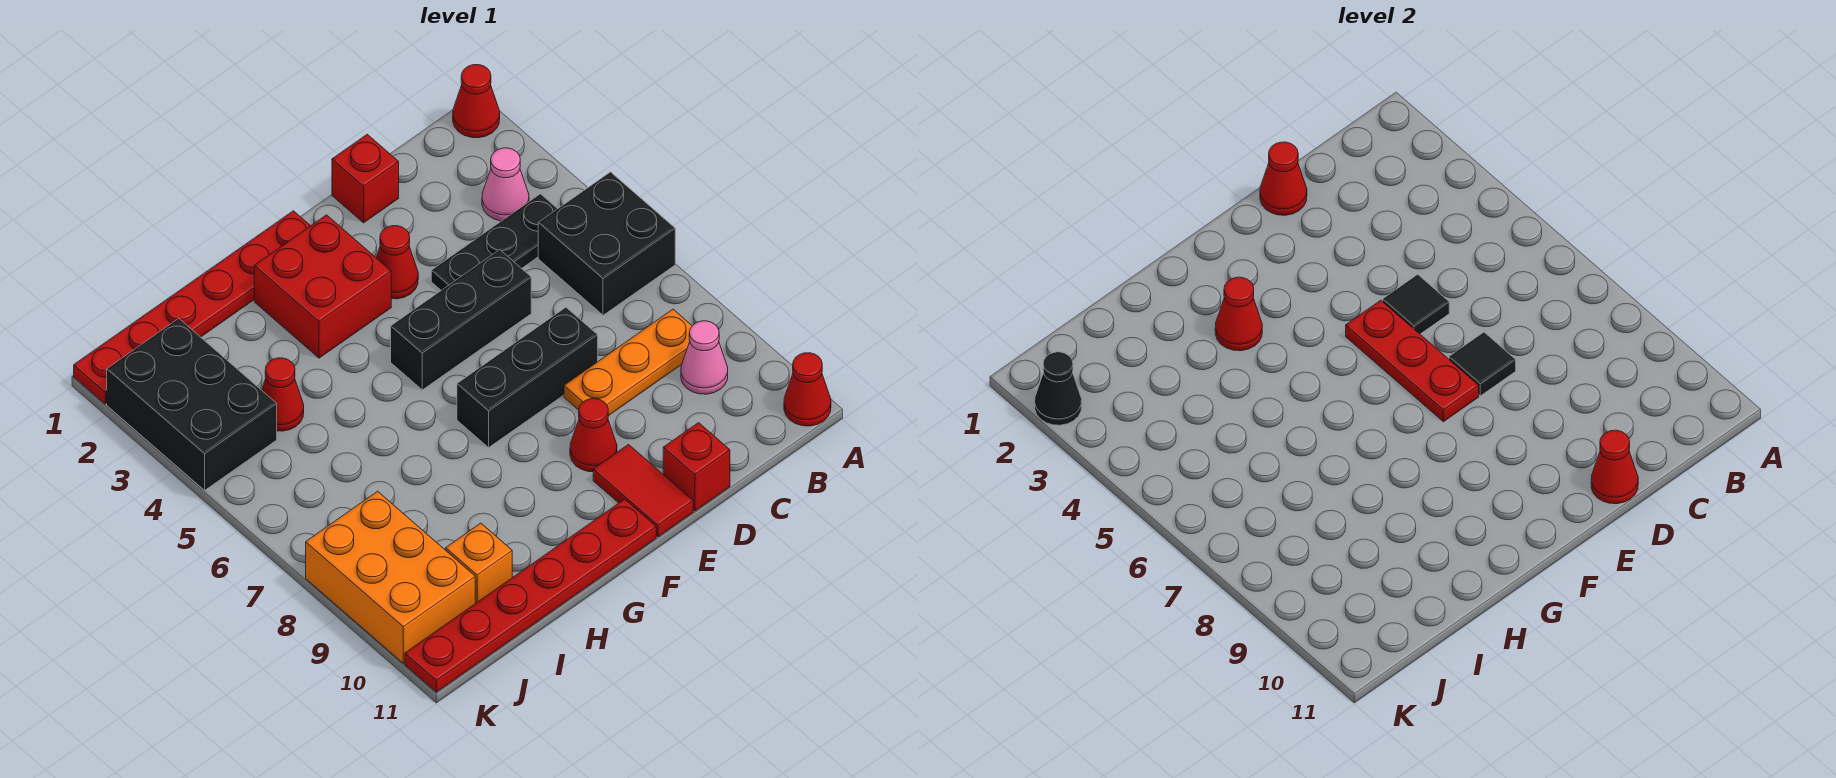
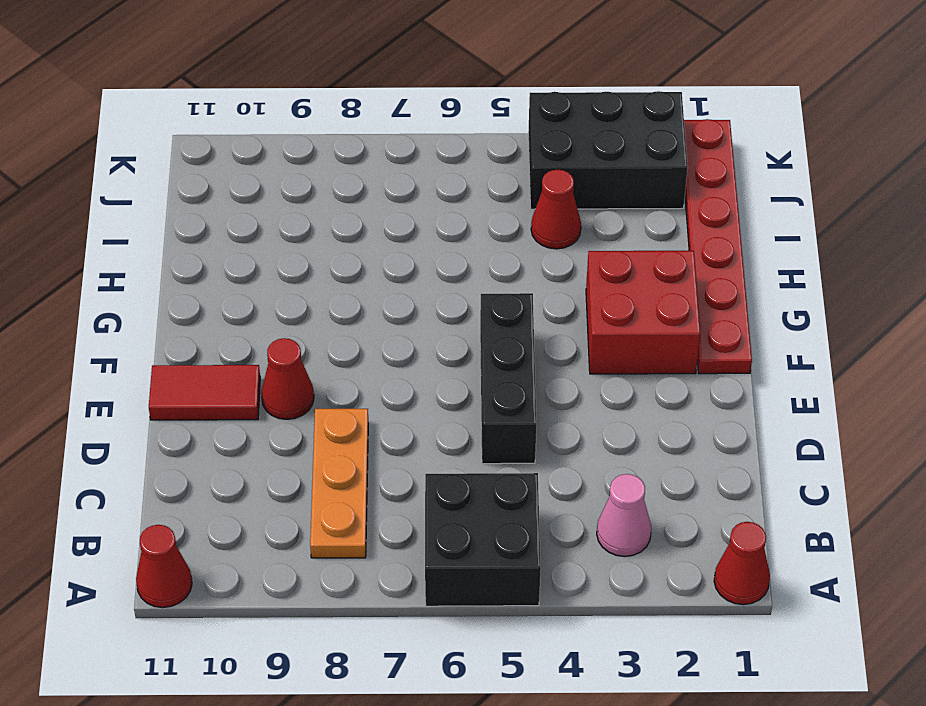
none -> black plate B4:D4 level 1
none -> pink cone B9 level 1
none -> red brick D1 level 1

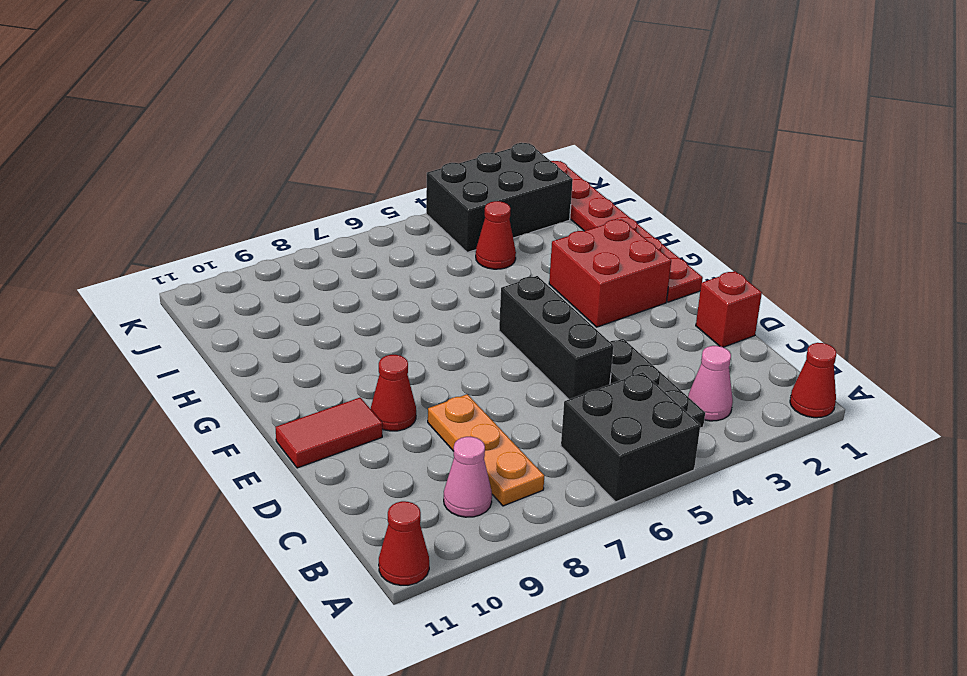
none -> black brick D7:F7 level 1
none -> red brick D11 level 1
none -> red cone E3 level 1

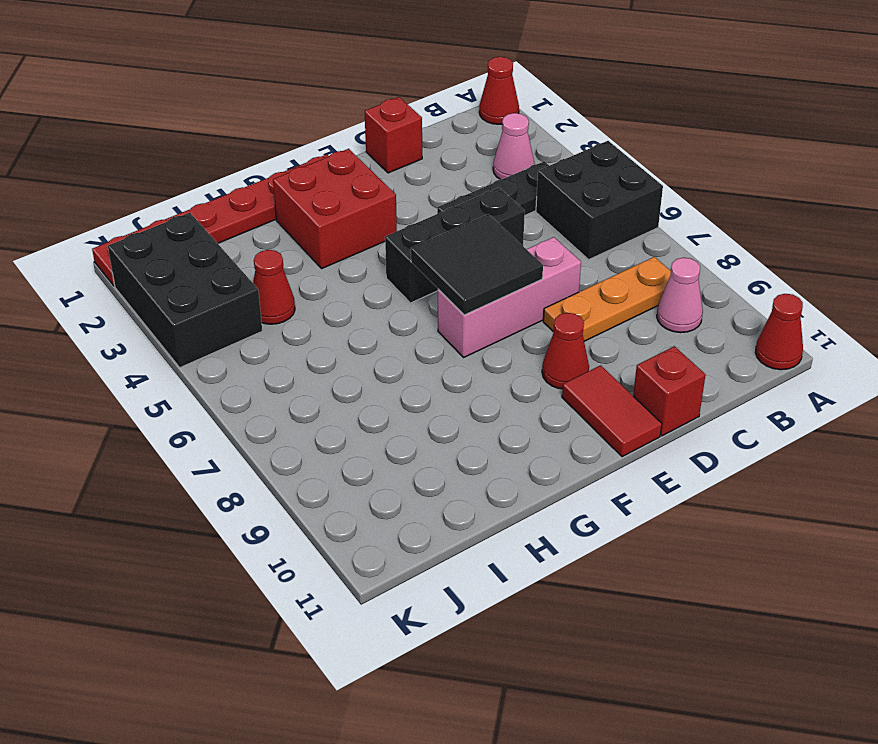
pink brick D7:F7 level 1 -> black brick D7:F7 level 1
black tile E6:F7 level 2 -> red plate E5:E7 level 2
none -> red cone E3 level 1
none -> red plate F11:K11 level 1
none -> orange brick I10 level 1

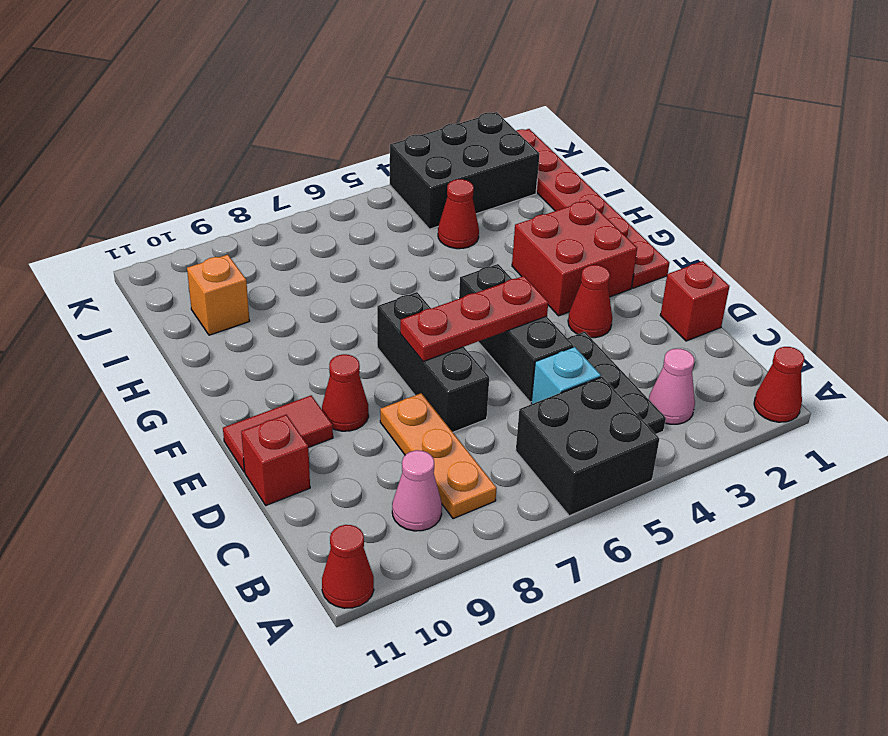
cyan brick C5 level 1 -> none
none -> red plate F11:K11 level 1
none -> orange brick J8:K10 level 1
none -> red cone D1 level 2

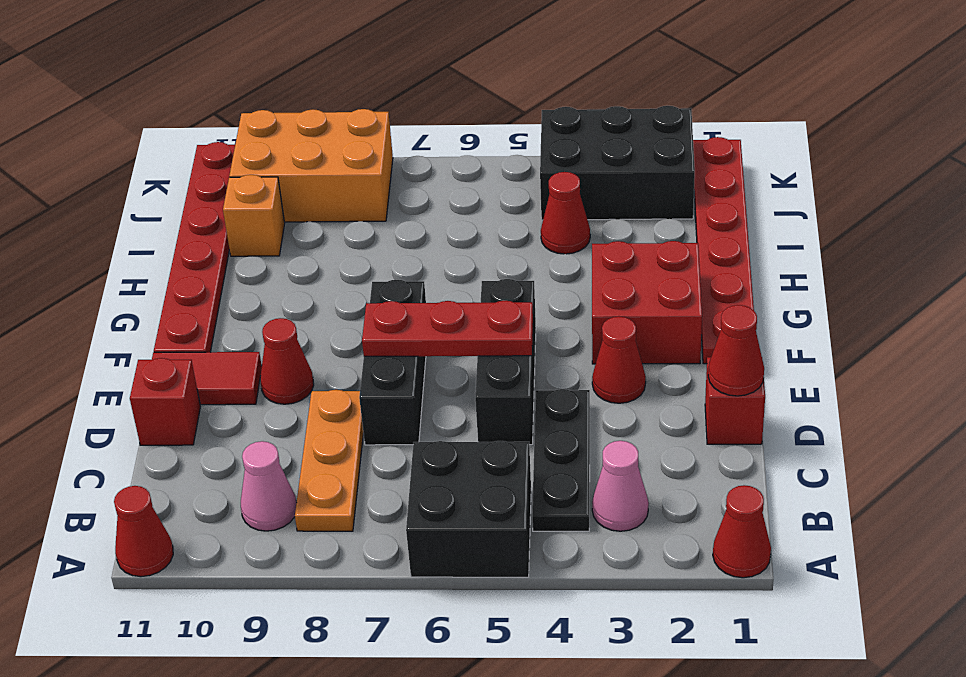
none -> black tile D5 level 2
none -> black tile D7 level 2
none -> red cone D11 level 2

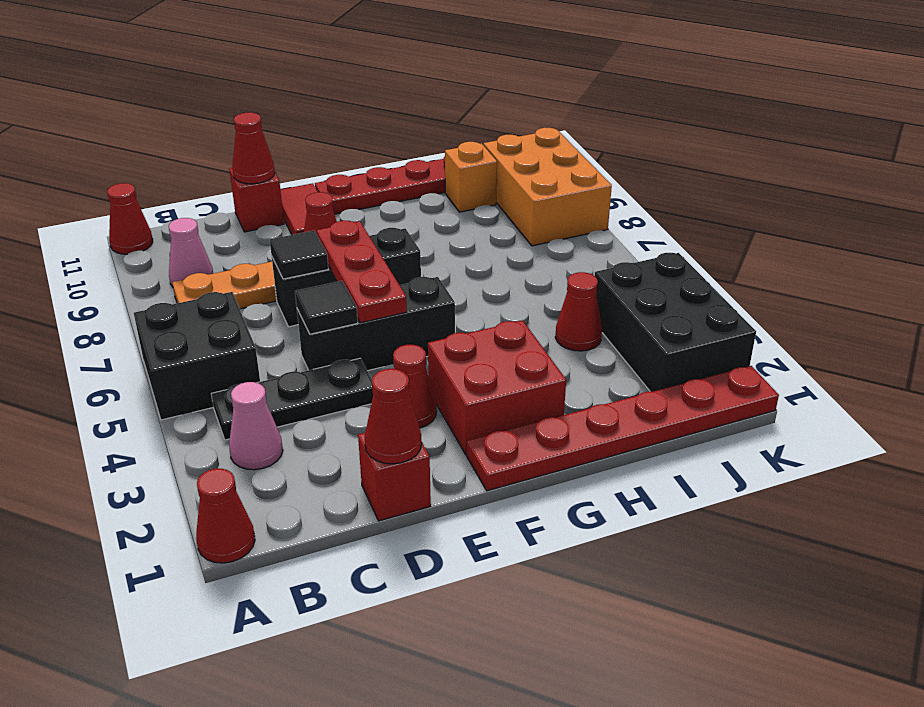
none -> red cone G3 level 2
none -> black cone K2 level 2

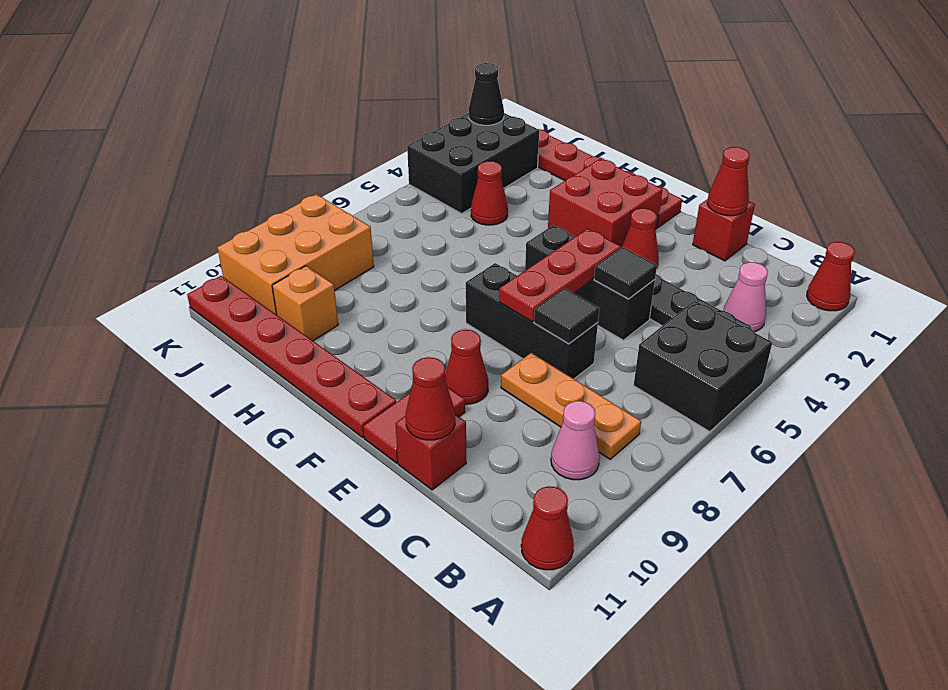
none -> red cone G3 level 2

